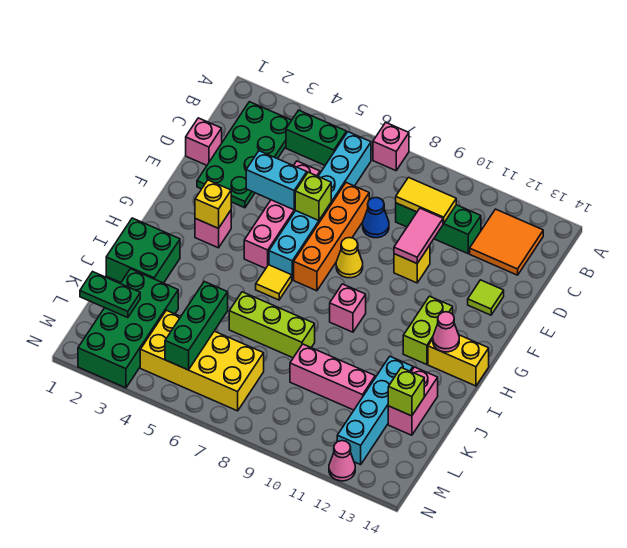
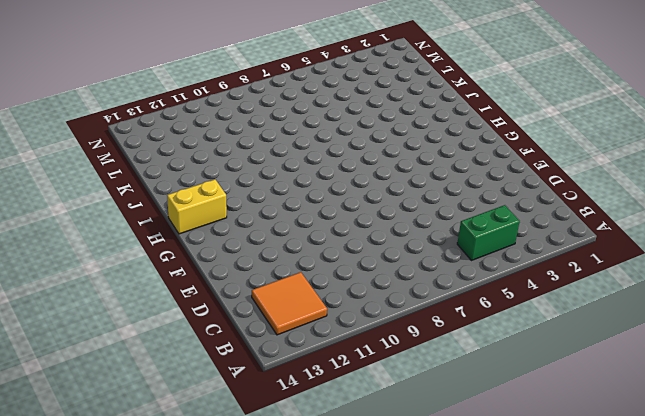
none -> pink brick A7 level 1
none -> green plate B2:E3 level 1
none -> cyan brick B6:G6 level 1
none -> green brick C9:C11 level 1

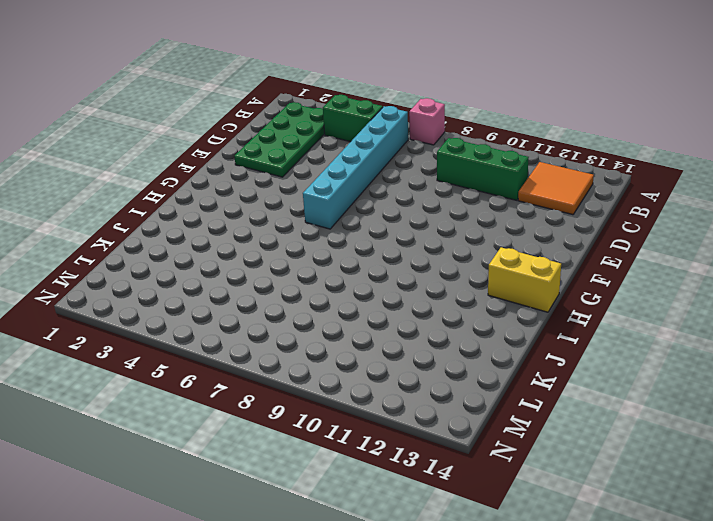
none -> pink brick D1 level 1
none -> pink brick D5:G5 level 1
none -> orange brick D7:G7 level 1
none -> blue cone D8 level 1

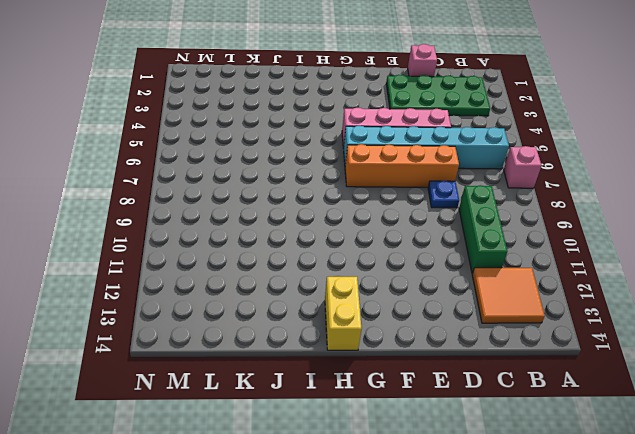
blue plate D8 level 1 -> blue cone D8 level 1
none -> green brick B4:B5 level 1
none -> yellow brick E10 level 1
none -> lime tile E13 level 1
none -> yellow cone F8 level 1

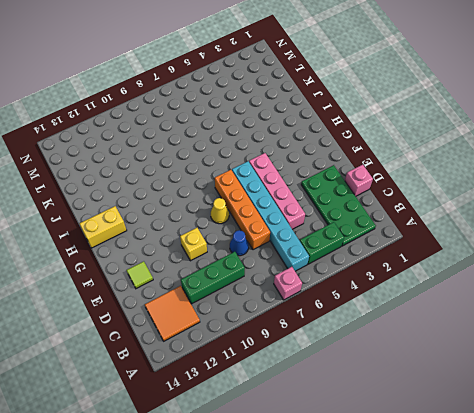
none -> pink brick G3 level 1
none -> lime brick G12:H12 level 1
none -> yellow tile H6 level 1
none -> pink brick H9 level 1

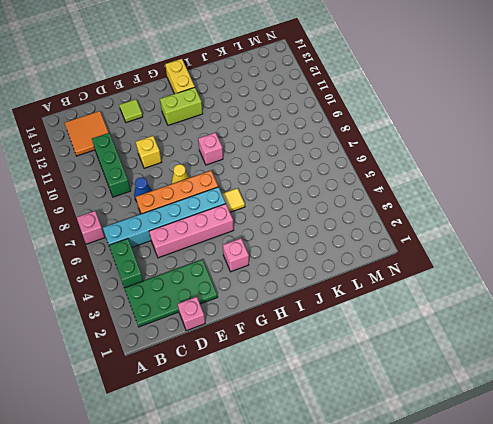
none -> green brick I1:J2 level 1
none -> lime brick J6:J8 level 1
none -> cyan brick J12:M12 level 1
none -> pink brick J13:K13 level 1

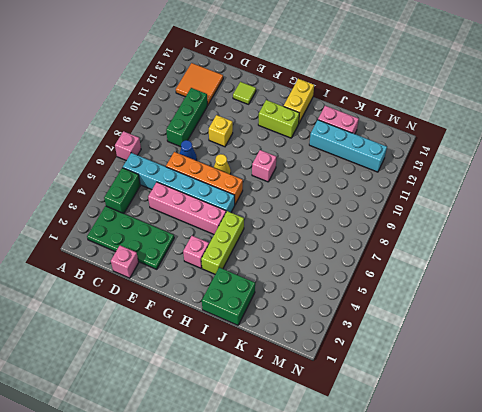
lime brick H3:H5 level 1 -> lime brick J6:J8 level 1
none -> yellow tile H6 level 1
none -> green brick K2:N3 level 1
none -> pink brick K9:K11 level 1
none -> yellow brick L4:M7 level 1

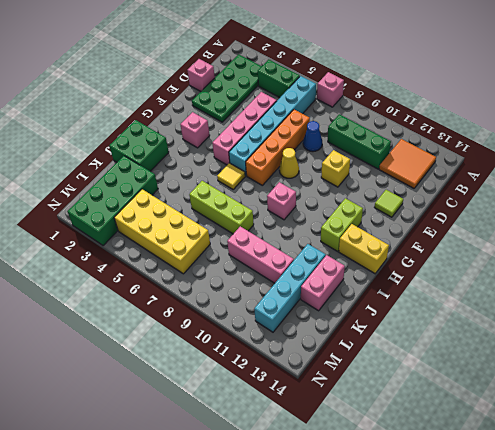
none -> pink cone N12 level 1
none -> yellow tile C9:C10 level 2
none -> pink tile D10:E10 level 2
none -> cyan brick E4:E5 level 2

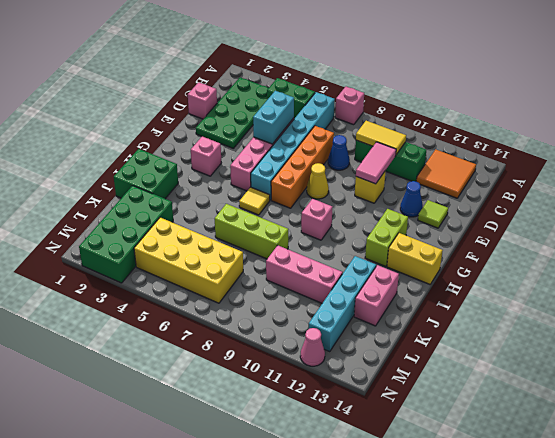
cyan brick D5:E5 level 2 -> cyan brick E4:E5 level 2
blue cone E12 level 1 -> none
none -> lime brick E6 level 2
none -> yellow brick G3 level 2
none -> pink cone H13 level 2
none -> green brick K5:M5 level 2

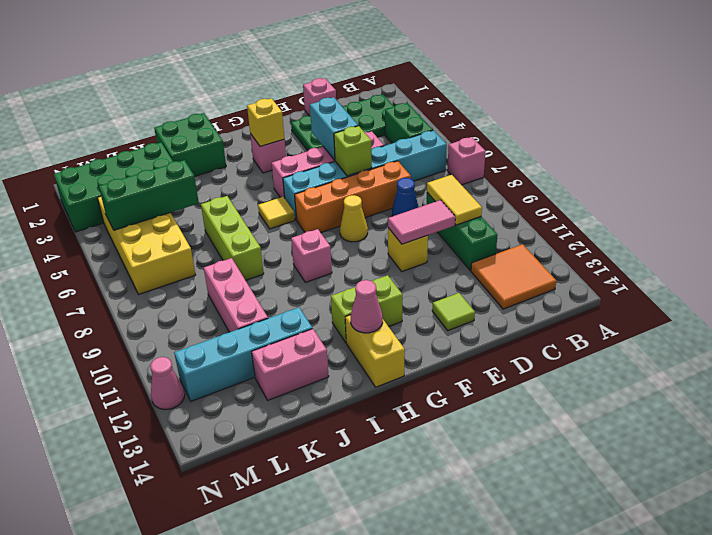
none -> lime brick K13 level 2
none -> green plate L1:L2 level 2

